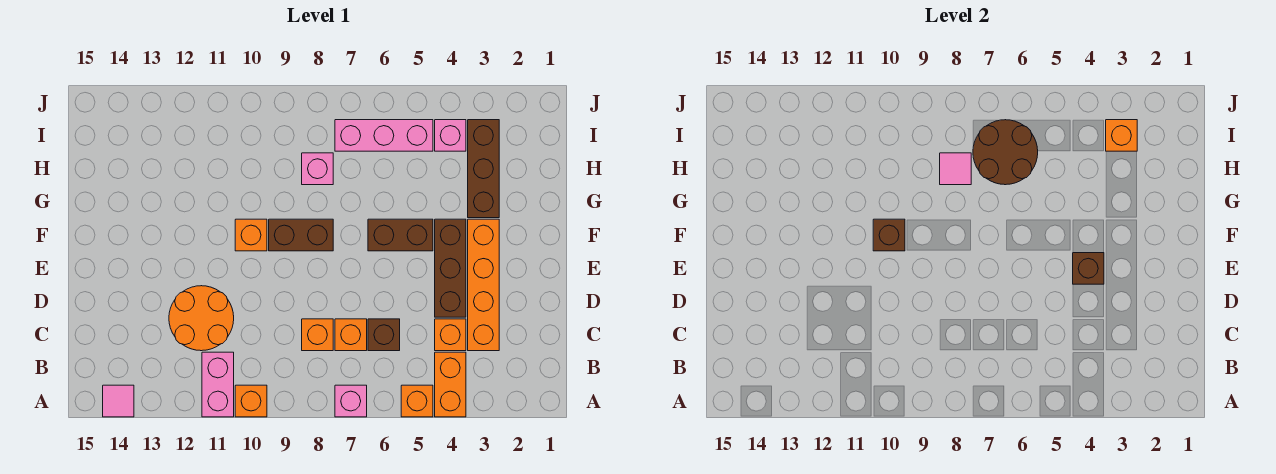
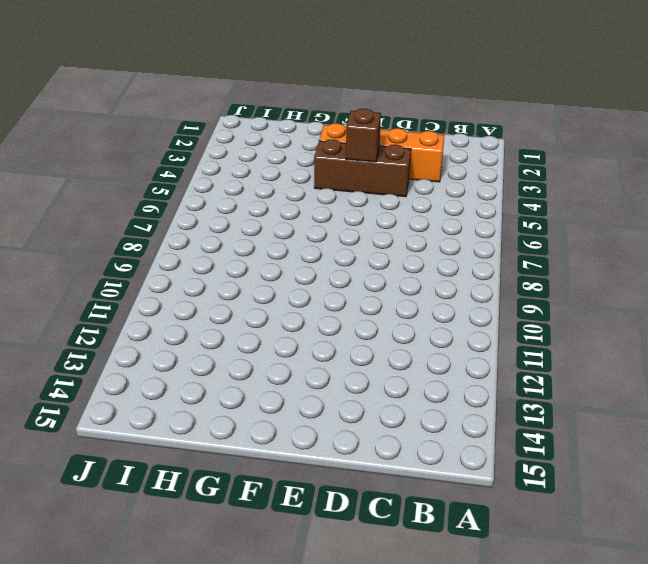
none -> orange brick A4:B4 level 1
none -> orange brick A5 level 1
none -> pink brick A7 level 1

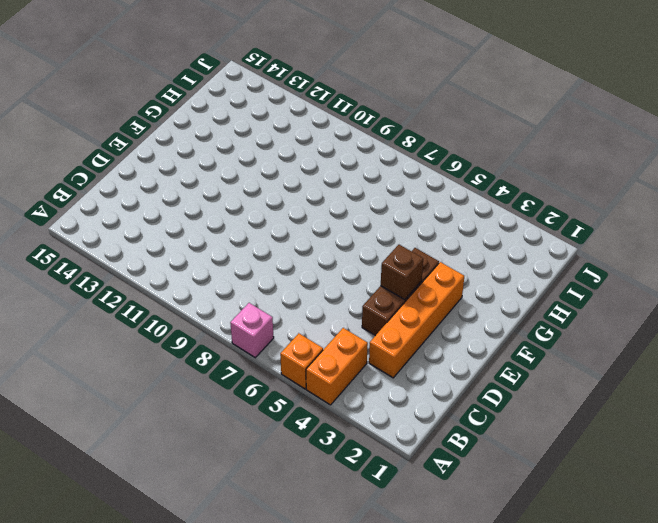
none -> orange brick A10 level 1
none -> pink brick A11:B11 level 1
none -> pink tile A14 level 1

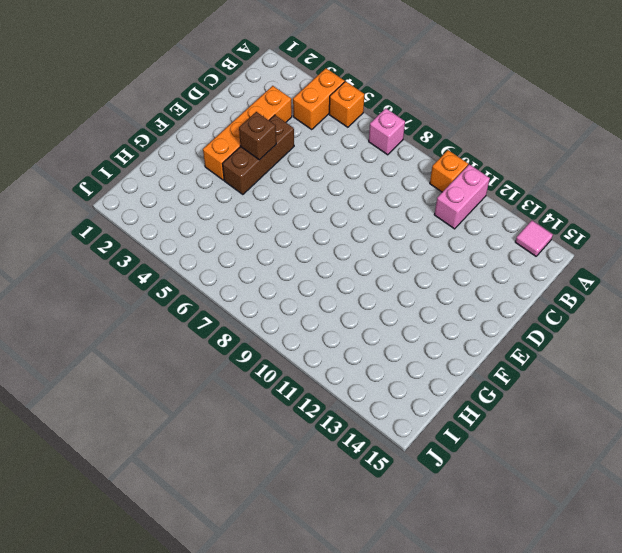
none -> orange brick C4 level 1
none -> brown brick C6 level 1
none -> orange brick C7 level 1

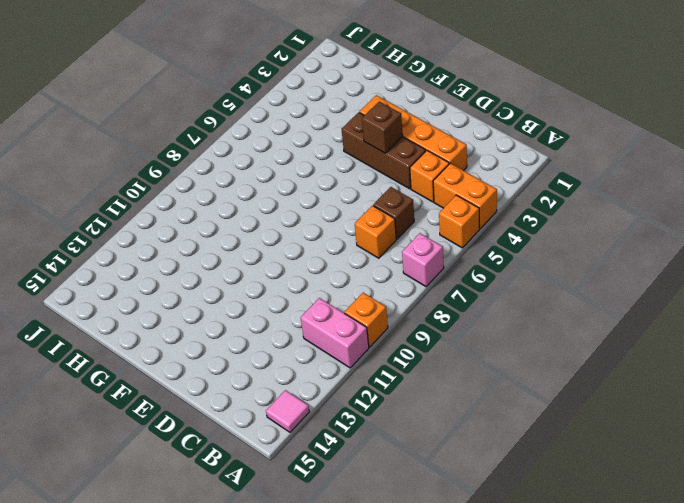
none -> orange brick C8 level 1
none -> orange round brick C11:D12 level 1
none -> brown brick F5:F6 level 1

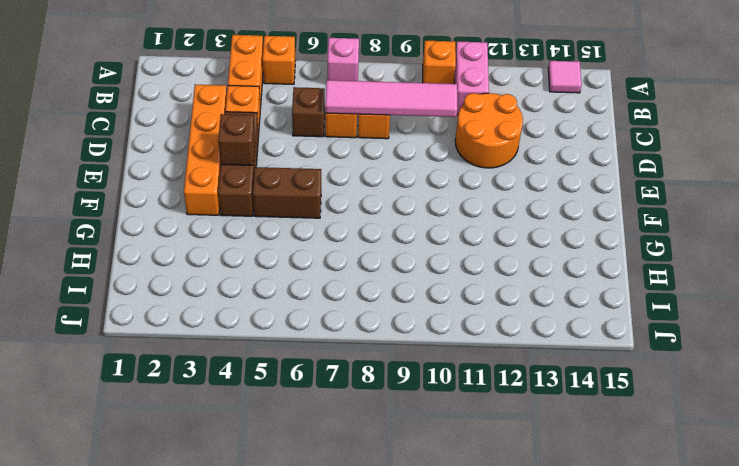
pink tile C7:C10 level 2 -> none
none -> brown brick F8:F9 level 1
none -> orange brick F10 level 1
none -> brown brick G3:I3 level 1

